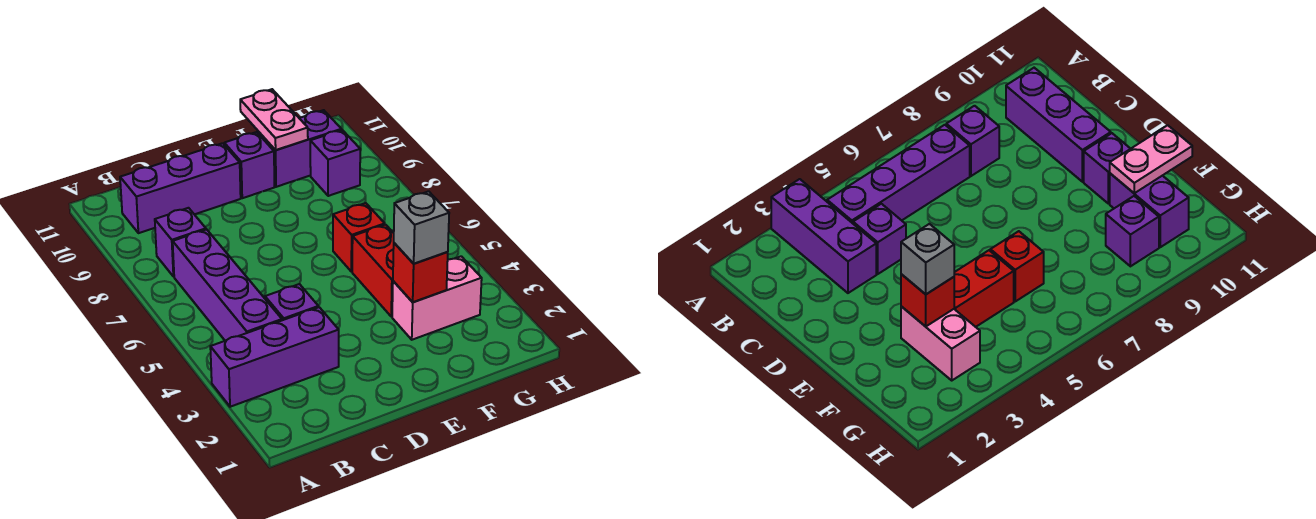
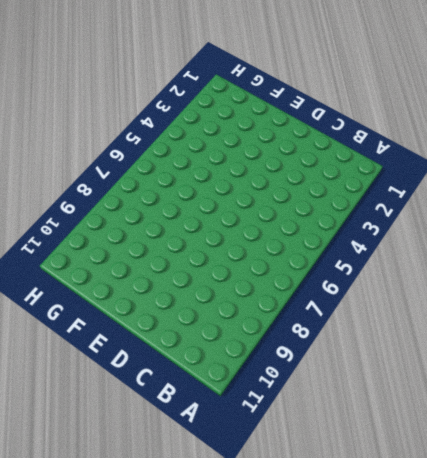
none -> purple brick A3:C3 level 1
none -> purple brick B4:B7 level 1
none -> purple brick B8 level 1

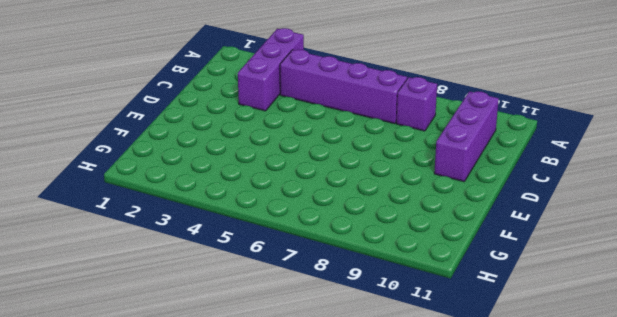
none -> purple brick C4 level 1
none -> purple brick E10 level 1
none -> pink brick F3:G3 level 1

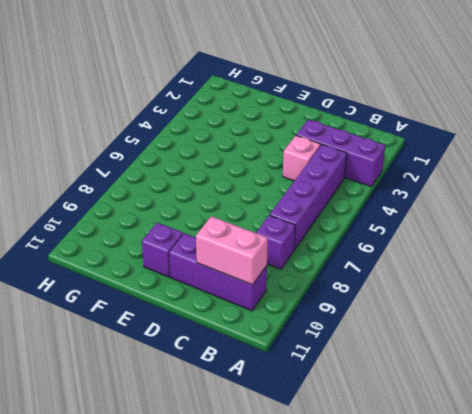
pink brick B10:C10 level 2 -> pink brick F3:G3 level 1
pink brick C4 level 1 -> purple brick C4 level 1
none -> red brick F4:F5 level 1
none -> red brick F6 level 1
none -> purple brick F10:G10 level 1

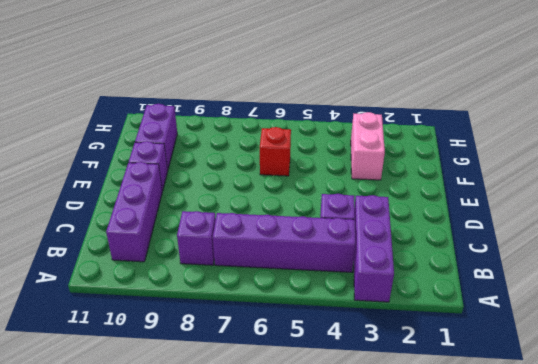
none -> red brick F4:F5 level 1
none -> purple brick G9 level 1
none -> red brick F3 level 2

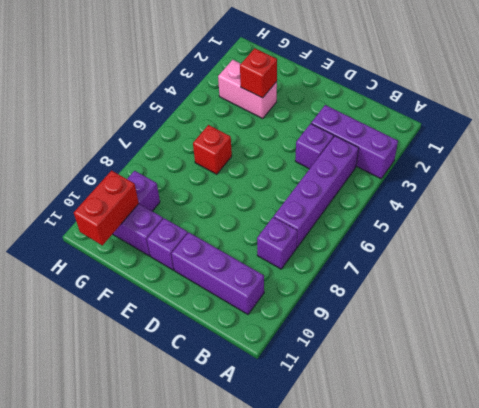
red brick G10:G11 level 2 -> red brick F4:F5 level 1
none -> pink plate F10:F11 level 2
none -> grey brick F3 level 3

